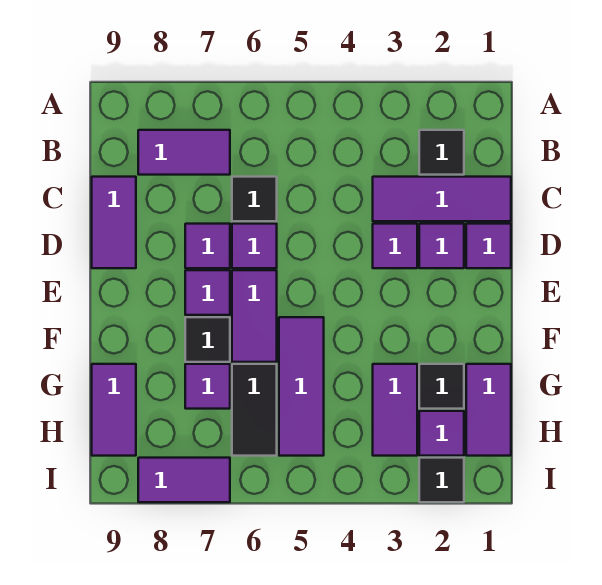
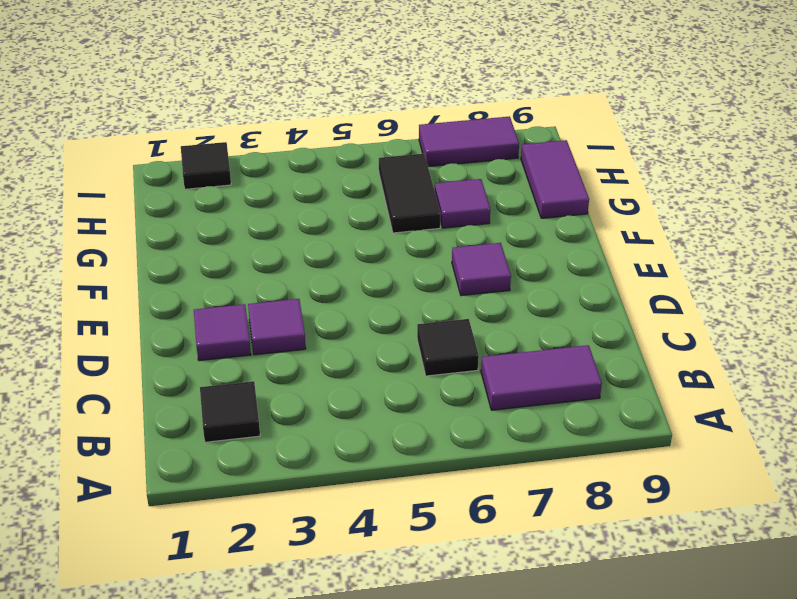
none -> purple tile C1:C3 level 1
none -> purple tile C9:D9 level 1
none -> purple tile D1 level 1

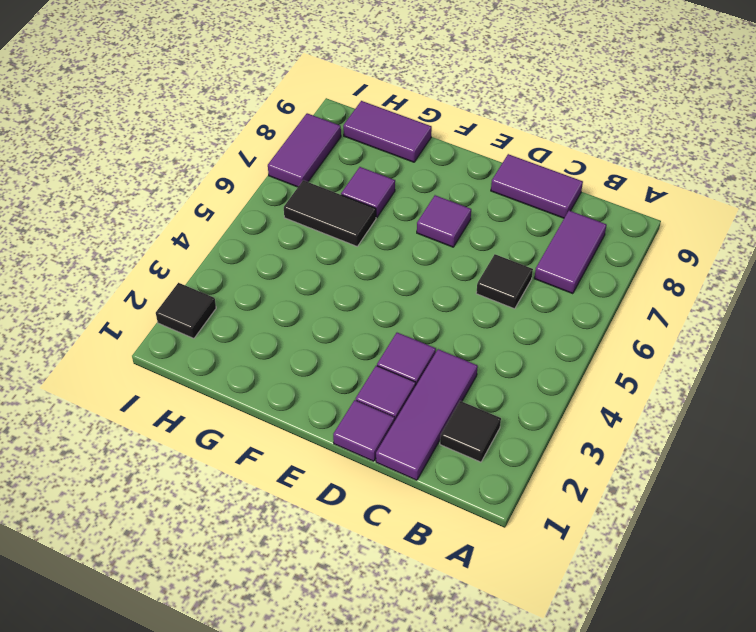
none -> purple tile D6 level 1
none -> purple tile D7 level 1
none -> purple tile E6:F6 level 1

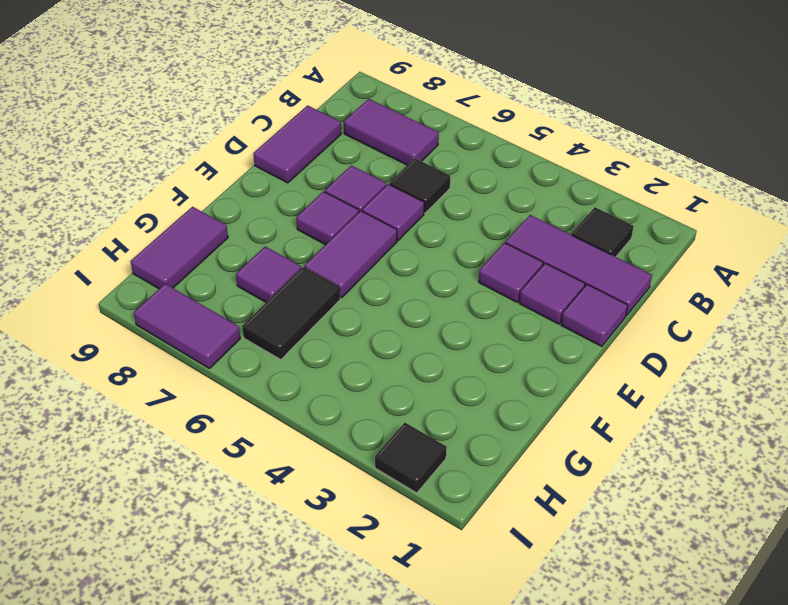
none -> purple tile F5:H5 level 1
none -> black tile F7 level 1
none -> purple tile G1:H1 level 1

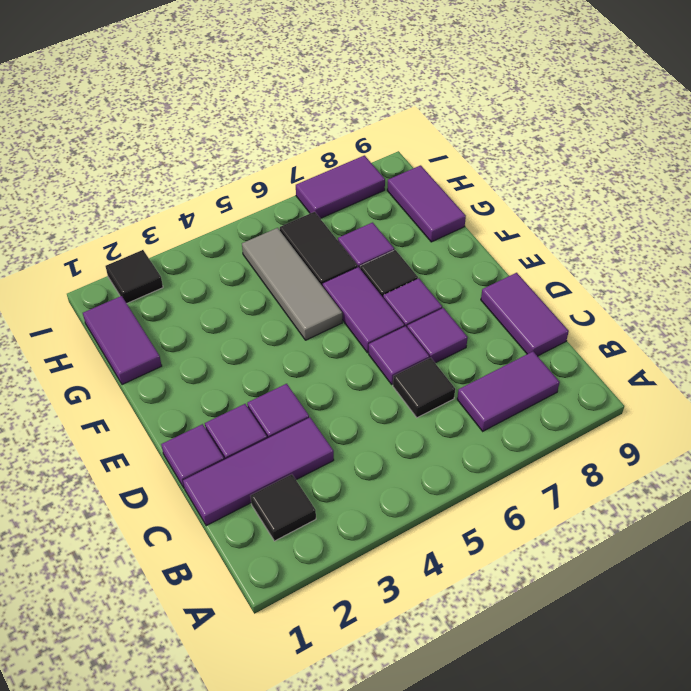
grey tile F5:H5 level 1 -> purple tile F5:H5 level 1
none -> black tile G2 level 1
none -> purple tile G3:H3 level 1
none -> purple tile H2 level 1

